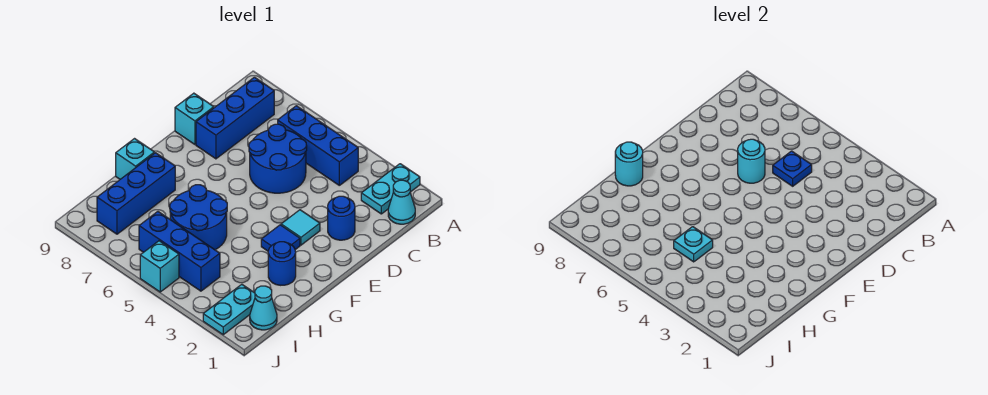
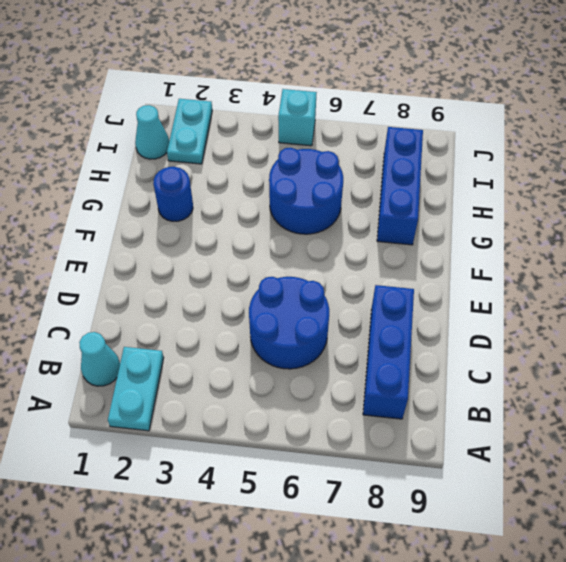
none -> blue brick B4:B6 level 1
none -> blue round brick D2 level 1
none -> cyan brick D9 level 1

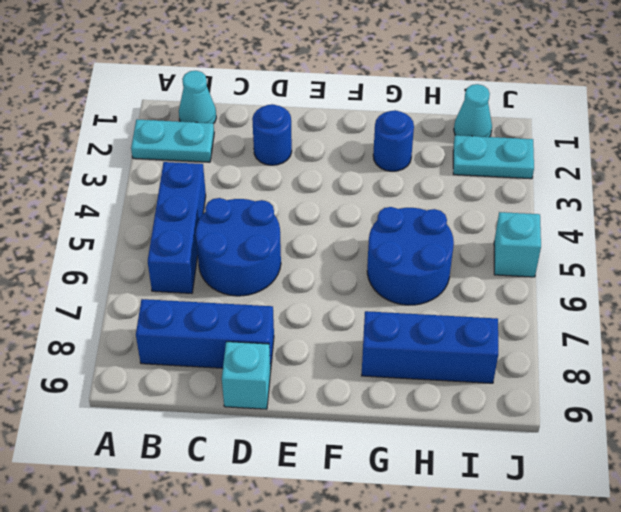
none -> cyan tile E3 level 1
none -> blue tile F3 level 1
none -> cyan brick G9 level 1

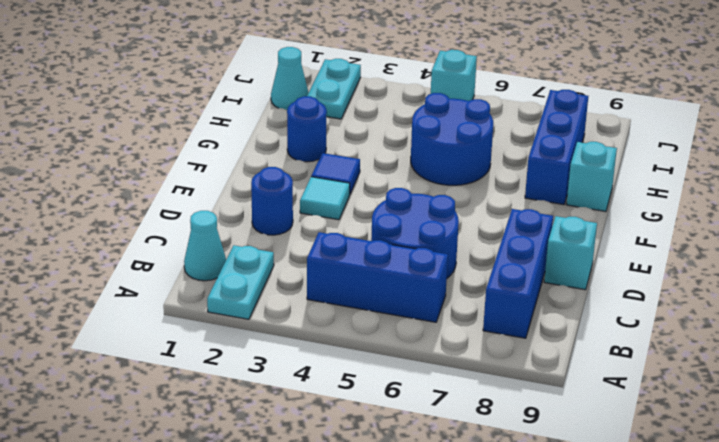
none -> blue brick I4:I6 level 1
none -> blue plate C5 level 2
none -> cyan round brick D6 level 2

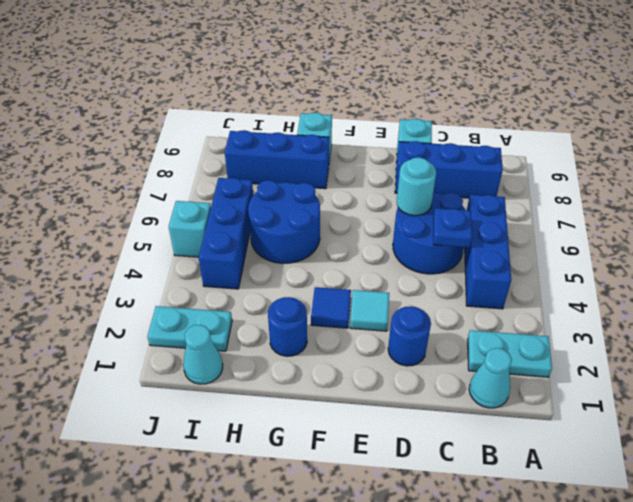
none -> cyan round brick G9 level 2
none -> cyan plate H5 level 2

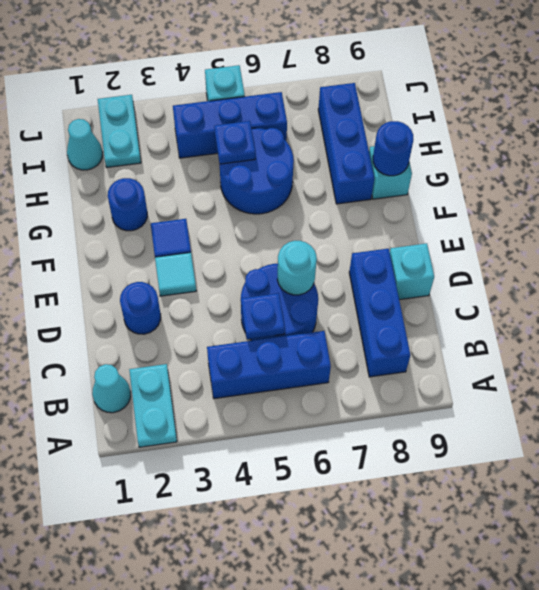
blue round brick G9 level 2 -> cyan round brick G9 level 2
blue plate H5 level 2 -> cyan plate H5 level 2

